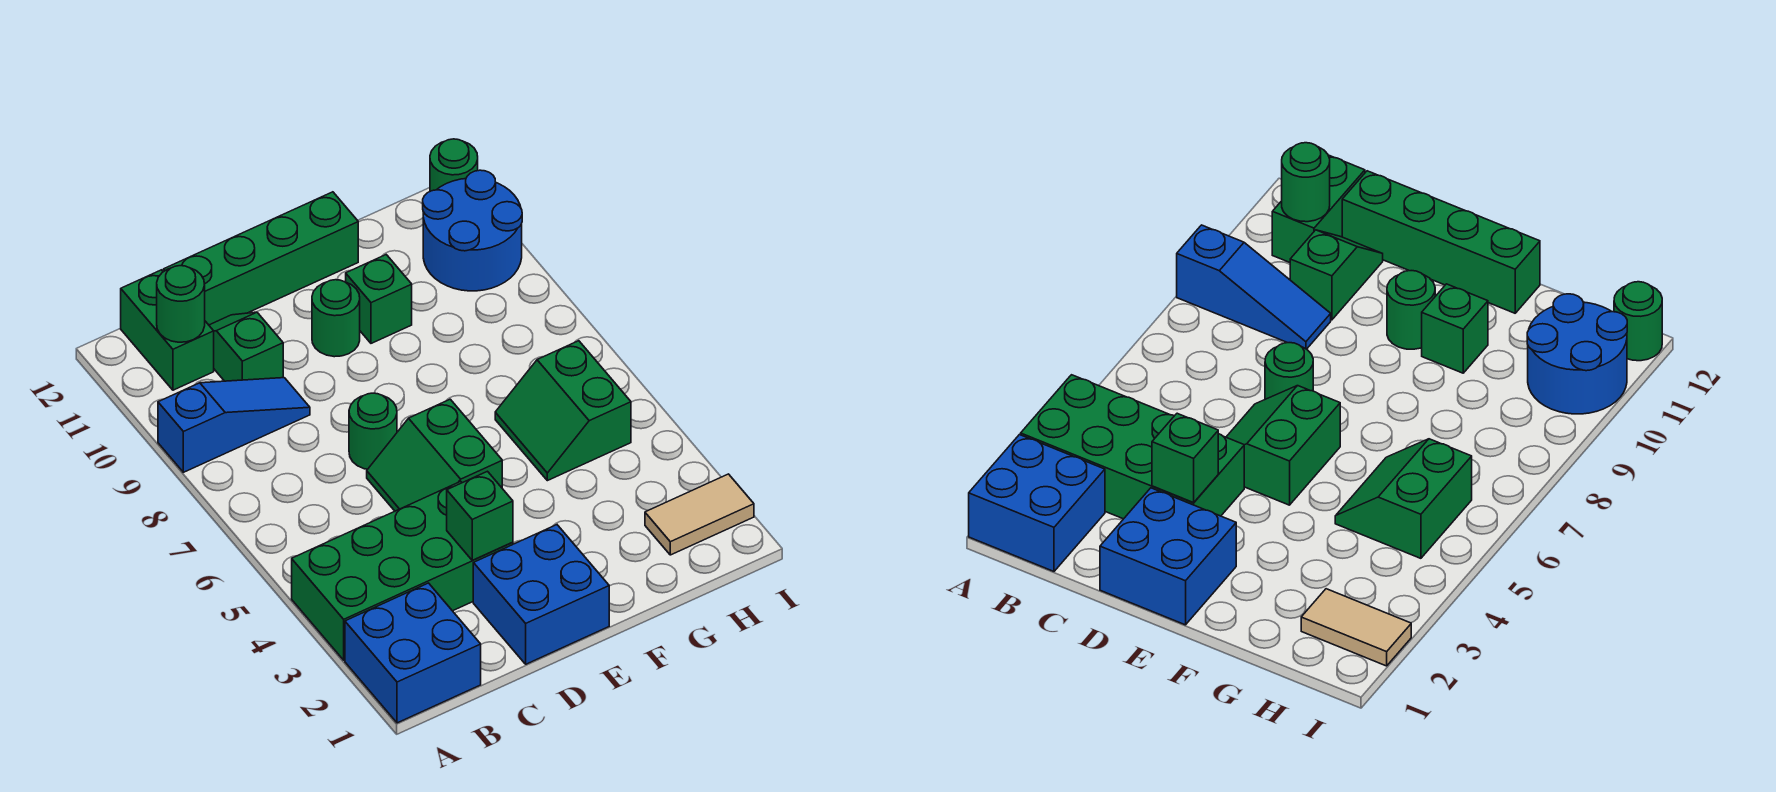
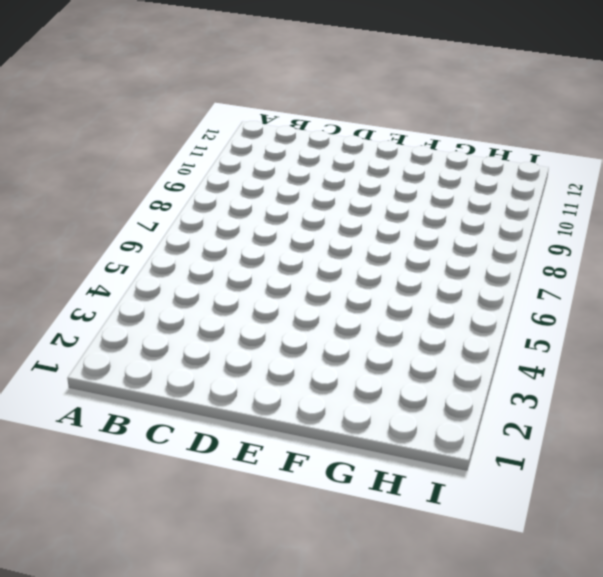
none -> blue brick A1:B2 level 1
none -> green brick A3:D4 level 1
none -> blue slope A9:C9 level 1 top A

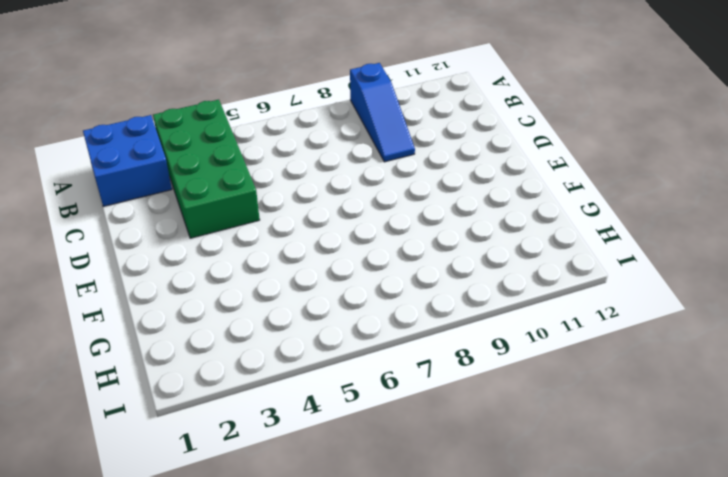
none -> green brick B11:B12 level 1
none -> green slope C10:C11 level 1 top 10
none -> green brick C12:F12 level 1

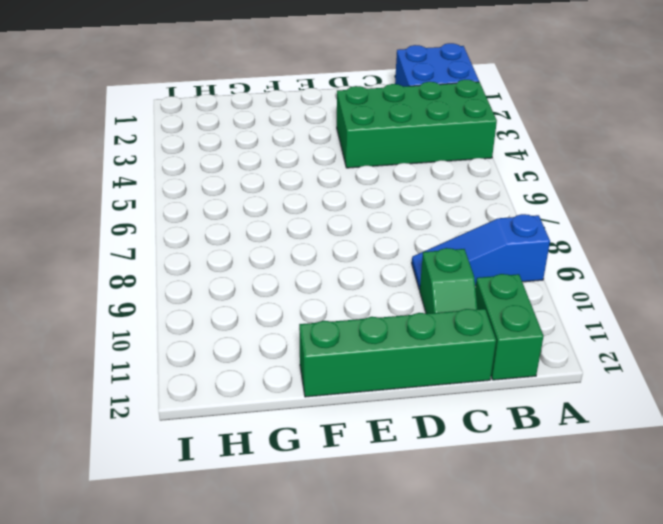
none -> blue brick D1:E2 level 1
none -> green slope D5:E6 level 1 top E
none -> green round brick D7 level 1

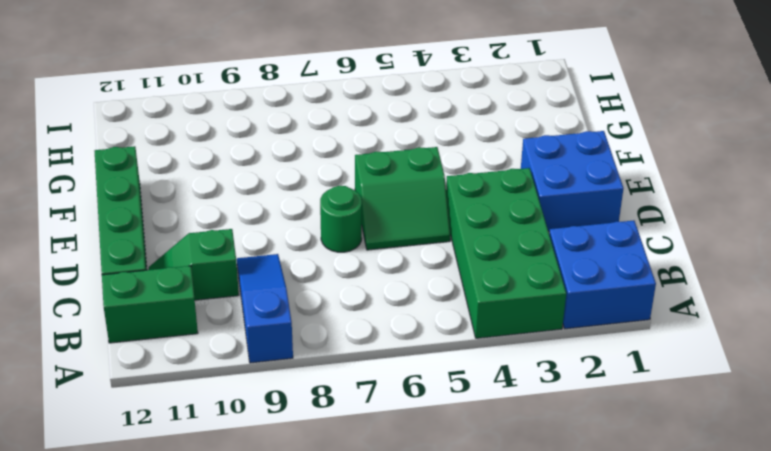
none -> green round brick E10 level 1
none -> green brick F10 level 1
none -> green slope G5:H6 level 1 top H

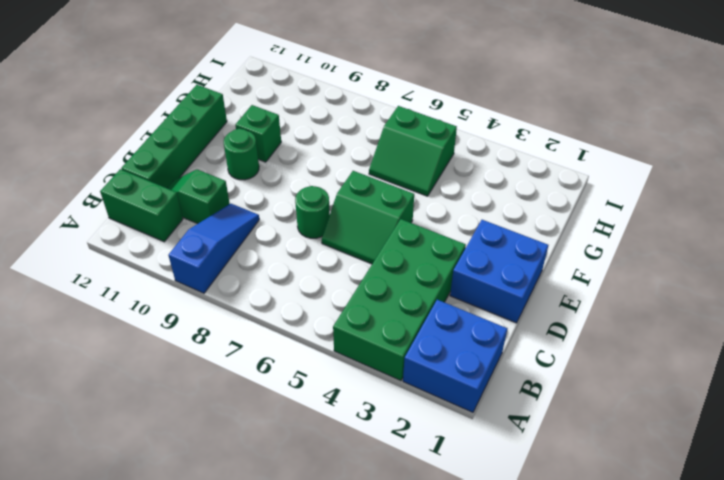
none -> tan tile H2:I2 level 1
none -> blue round brick H10:I11 level 1
none -> green round brick I12 level 1

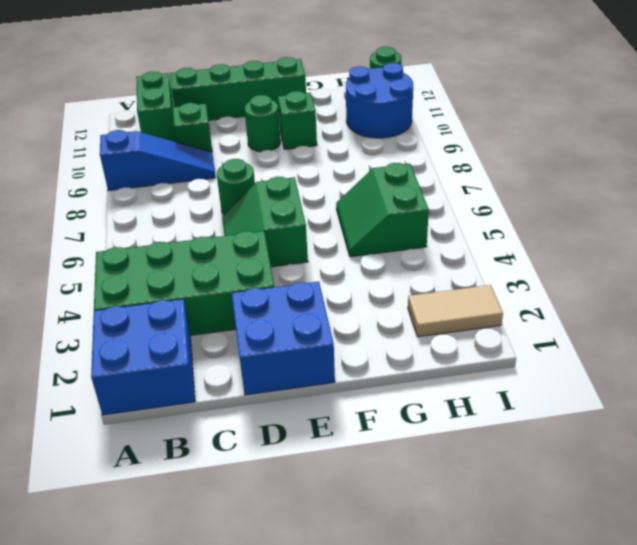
none -> green round brick B11 level 2
none -> green brick D3 level 2

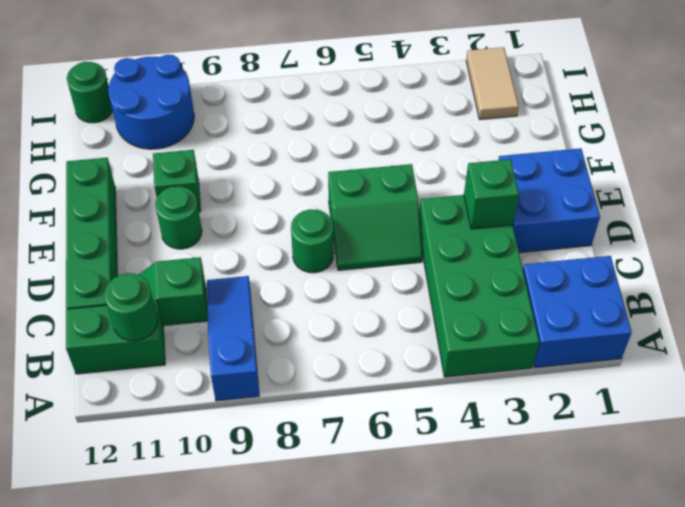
none -> green slope G5:H6 level 1 top H

